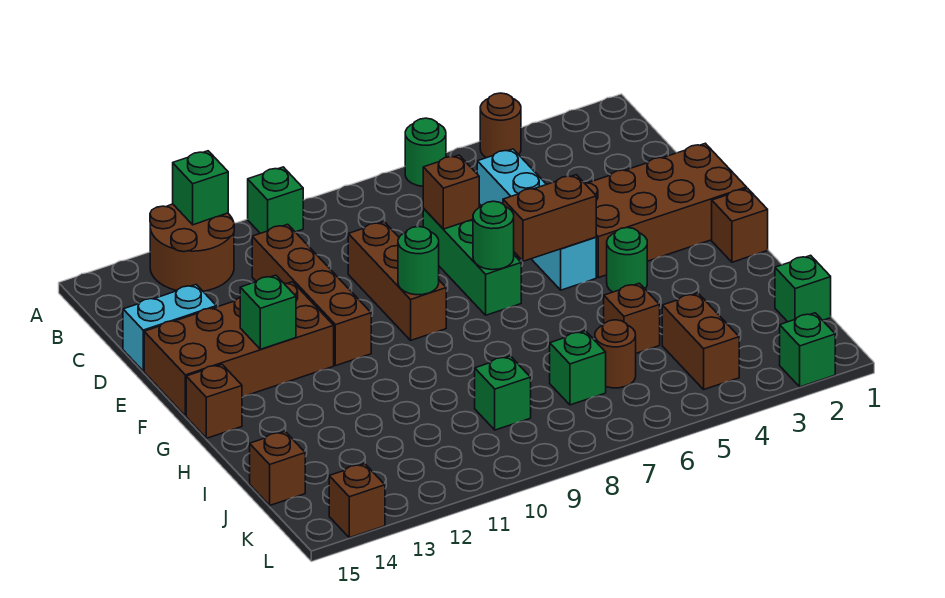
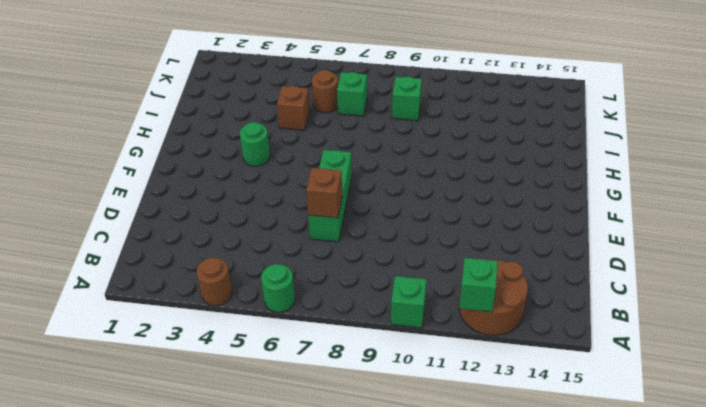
none -> cyan brick C5:F5 level 1
none -> brown brick C11:F11 level 1
none -> brown brick D9:F9 level 1

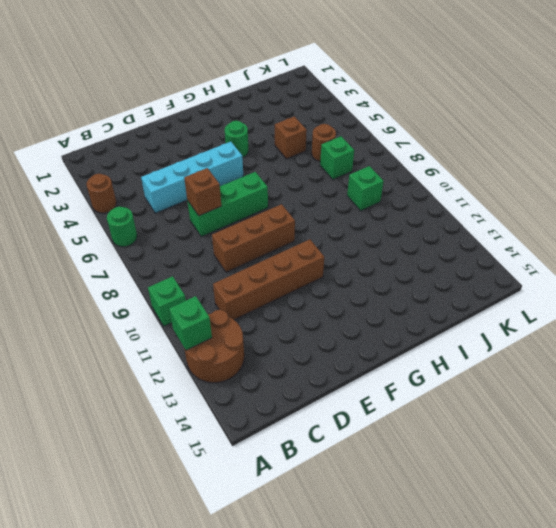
none -> cyan brick D14:D15 level 1
none -> brown brick E1:F4 level 1
none -> brown brick E12:F15 level 1

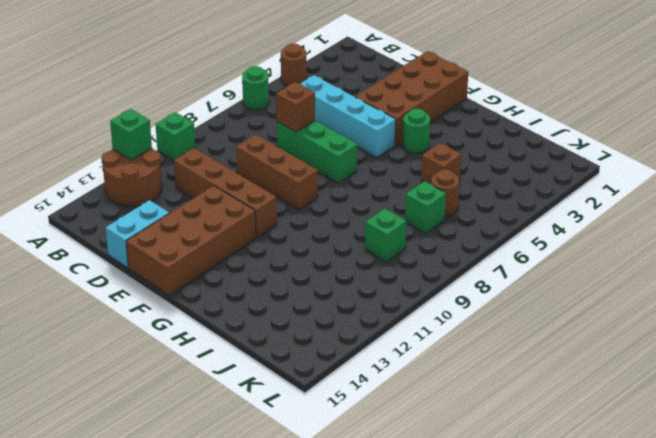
none -> brown brick G1 level 1
none -> brown brick G15 level 1
none -> green brick J1 level 1

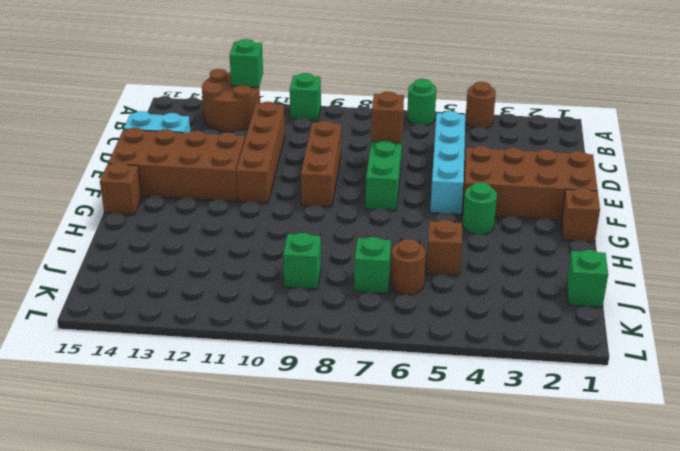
none -> brown brick J4:K4 level 1
none -> brown brick J15 level 1
none -> green brick L2 level 1

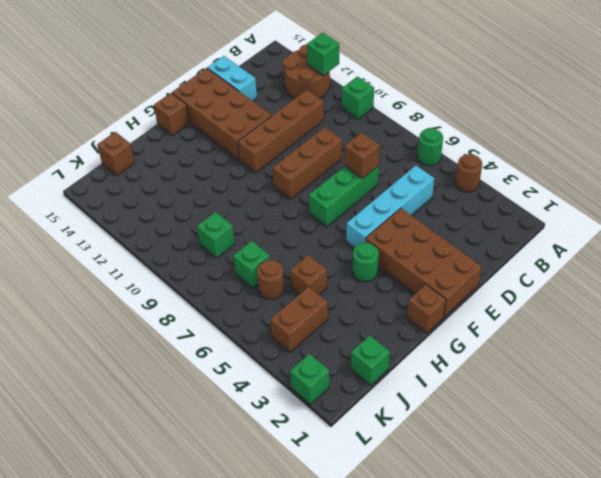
none -> brown brick L14 level 1
none -> brown brick F5:F6 level 2
none -> green round brick F7 level 2

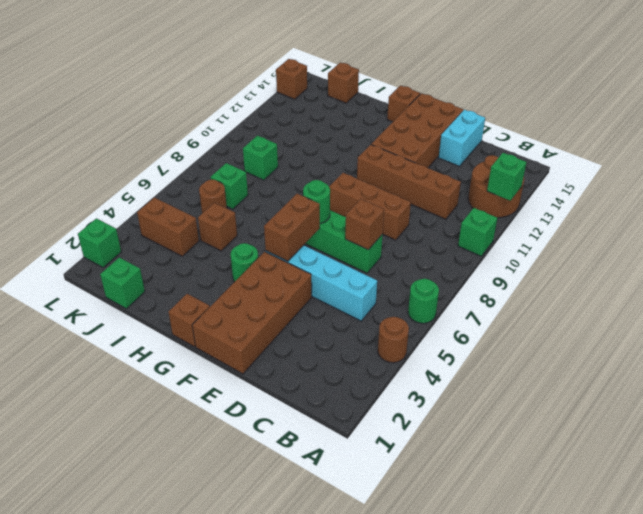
none -> green round brick F9 level 2
none -> green brick F13 level 2

